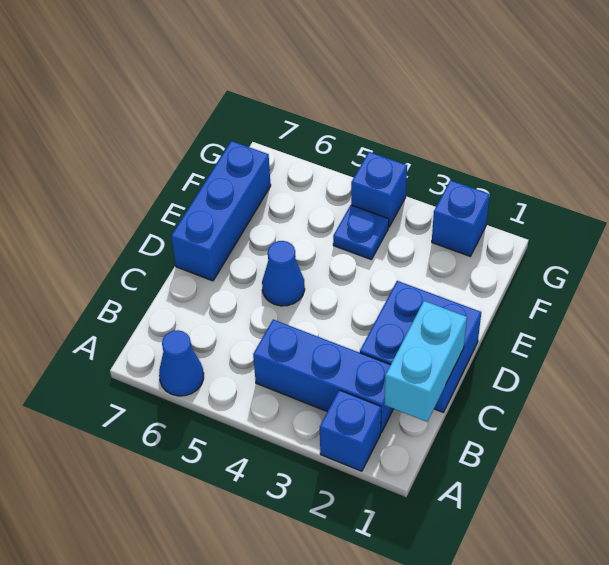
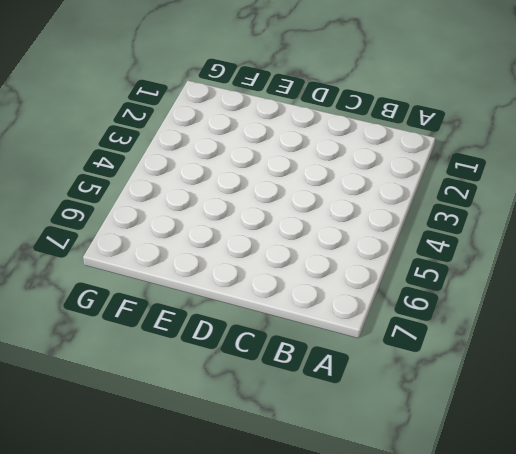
none -> blue brick A2 level 1
none -> blue cone A6 level 1

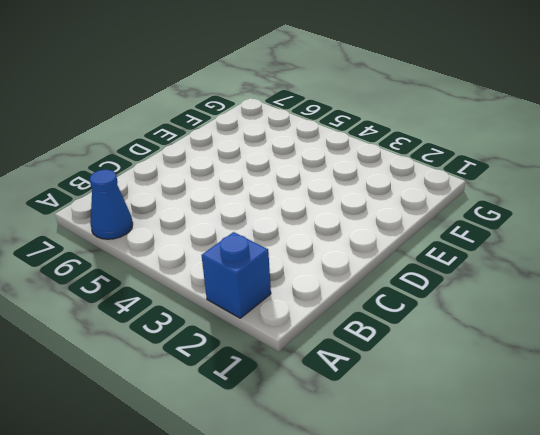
none -> blue brick B2:B4 level 1
none -> blue brick C1:D2 level 1

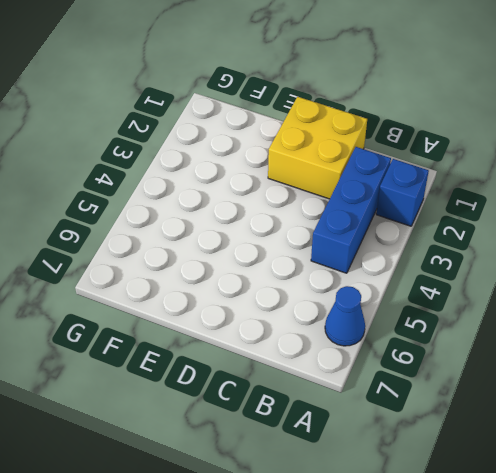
yellow brick C1:D2 level 1 -> blue brick C1:D2 level 1
none -> blue cone D5 level 1
none -> blue brick D7:F7 level 1

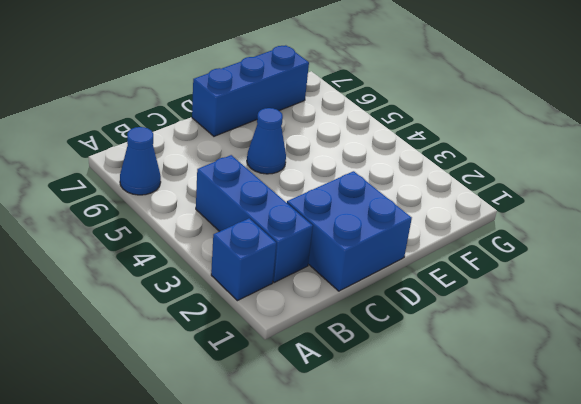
none -> blue plate F4 level 1
none -> blue brick G2 level 1

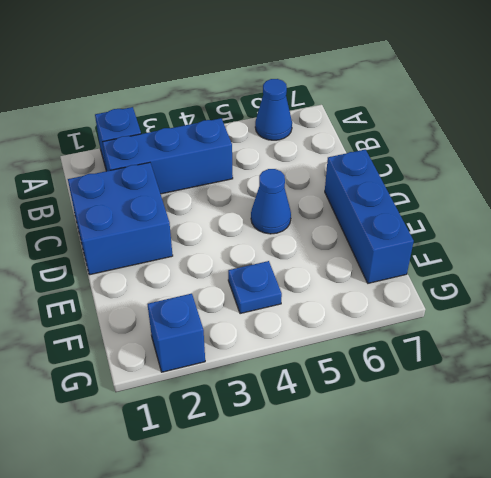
none -> blue brick G4 level 1
none -> cyan brick B1:C1 level 2

